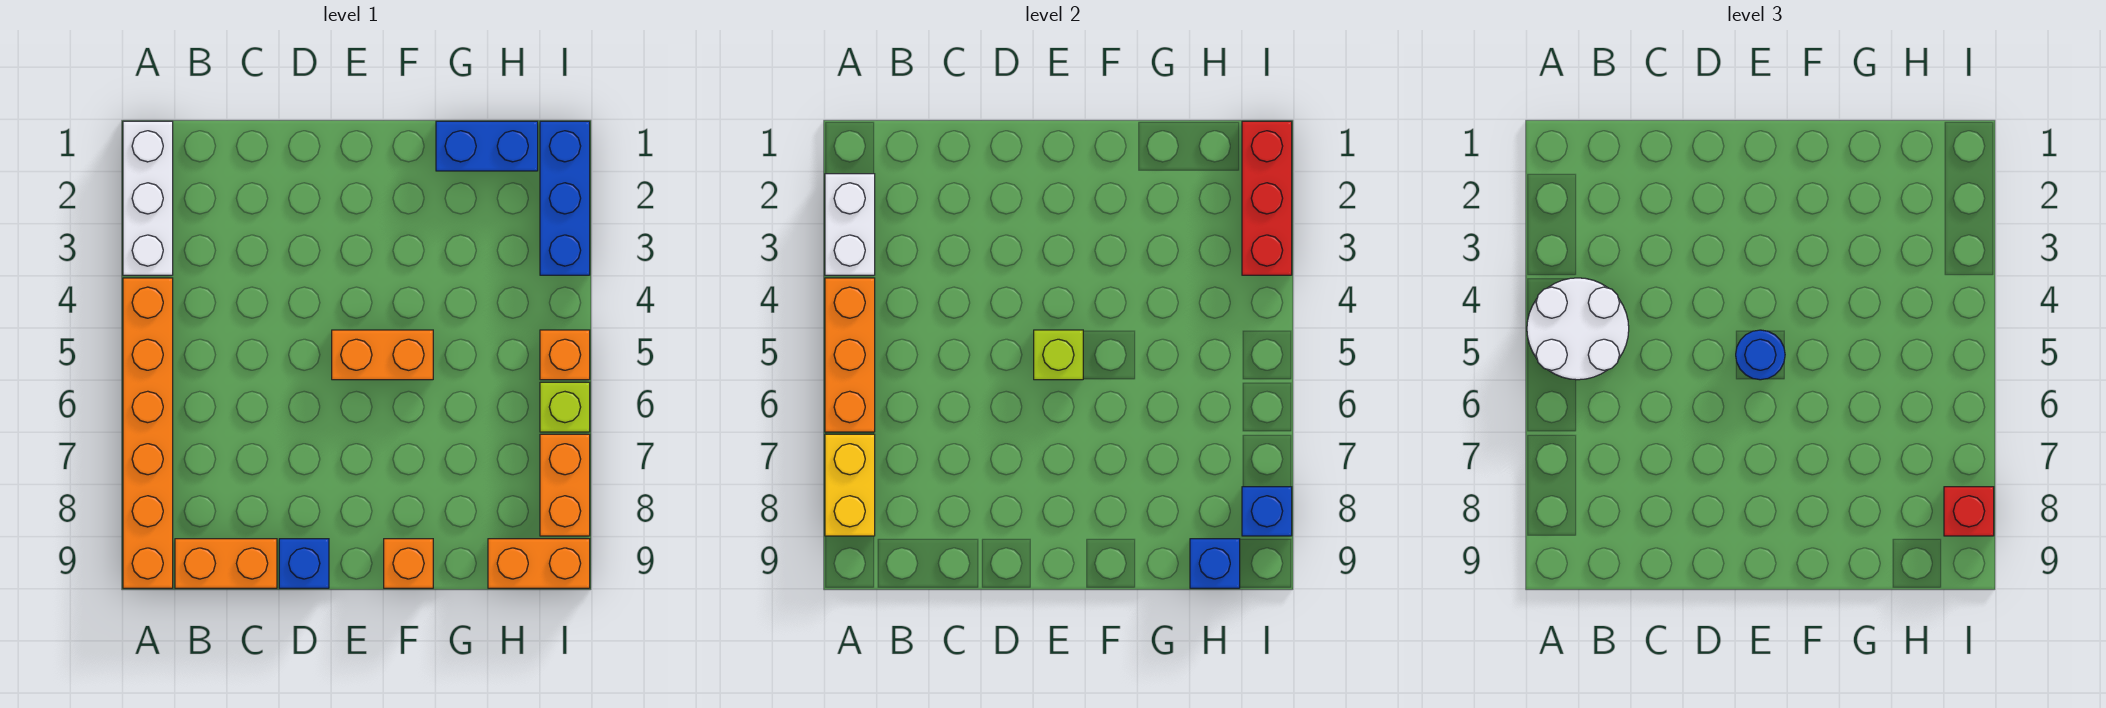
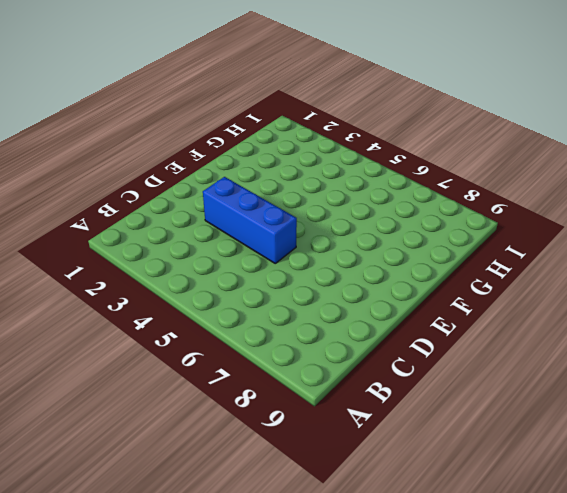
blue brick D3:D5 level 1 -> blue brick I1:I3 level 1
none -> white brick A1:A3 level 1
none -> orange brick A4:A9 level 1
none -> orange brick B9:C9 level 1

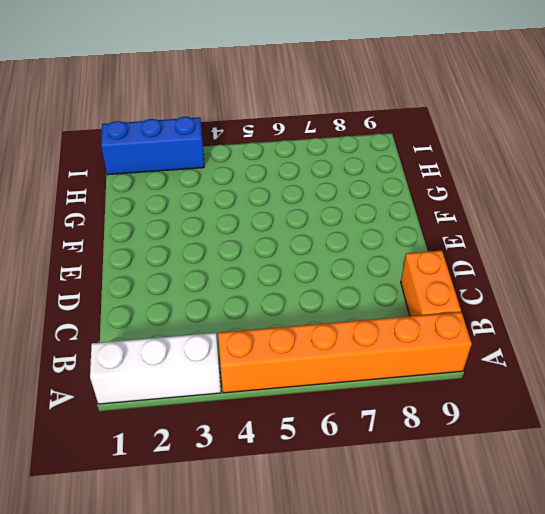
none -> blue brick D9 level 1
none -> orange brick E5:F5 level 1
none -> orange brick F9 level 1

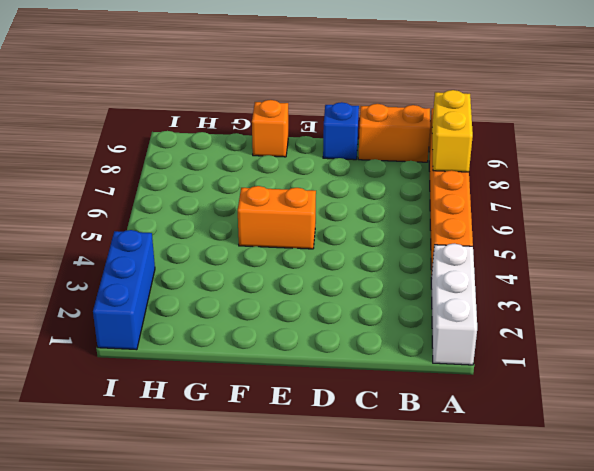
none -> blue brick G1:H1 level 1
none -> orange brick H9:I9 level 1
none -> orange brick I5 level 1

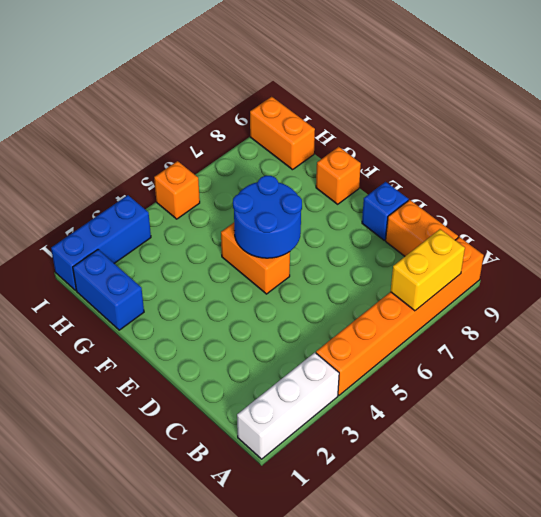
blue round brick E5:F6 level 2 -> lime brick E5 level 2
none -> lime brick I6 level 1
none -> orange brick I7:I8 level 1
none -> white brick A2:A3 level 2

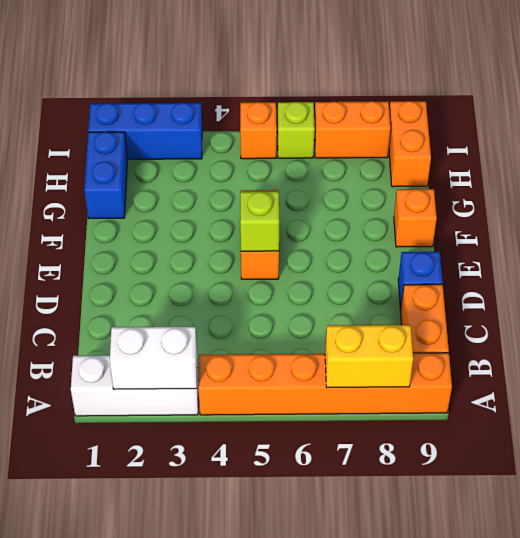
none -> orange brick A4:A6 level 2
none -> blue brick H9 level 2
none -> red brick I1:I3 level 2

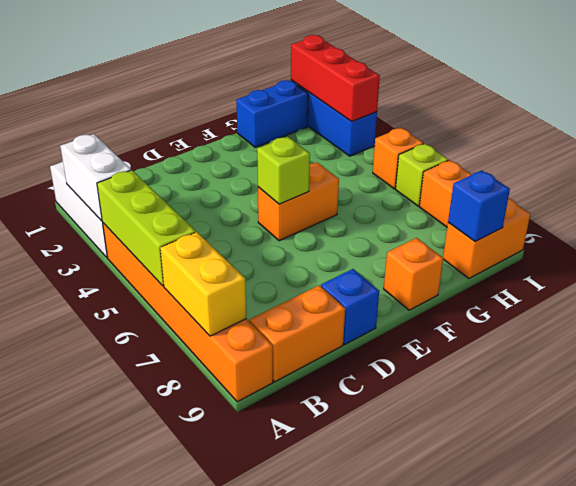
lime brick A4:A6 level 2 -> orange brick A4:A6 level 2
none -> blue brick I8 level 2
none -> white round brick A4:B5 level 3
none -> blue round brick E5 level 3

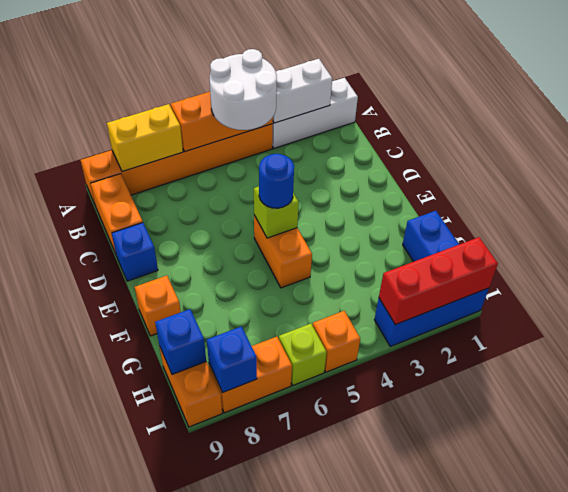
none -> red brick I8 level 3

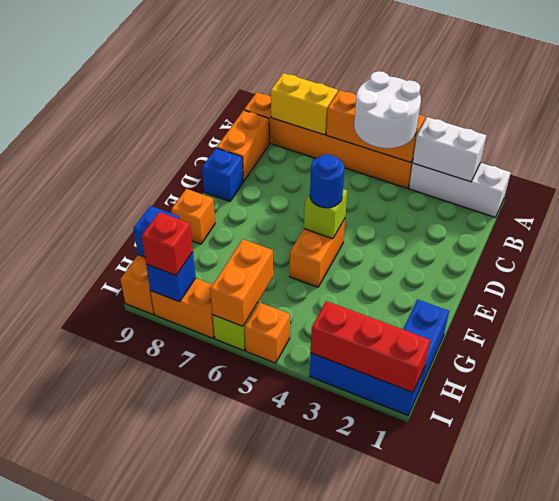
orange brick H6:I6 level 2 -> none

